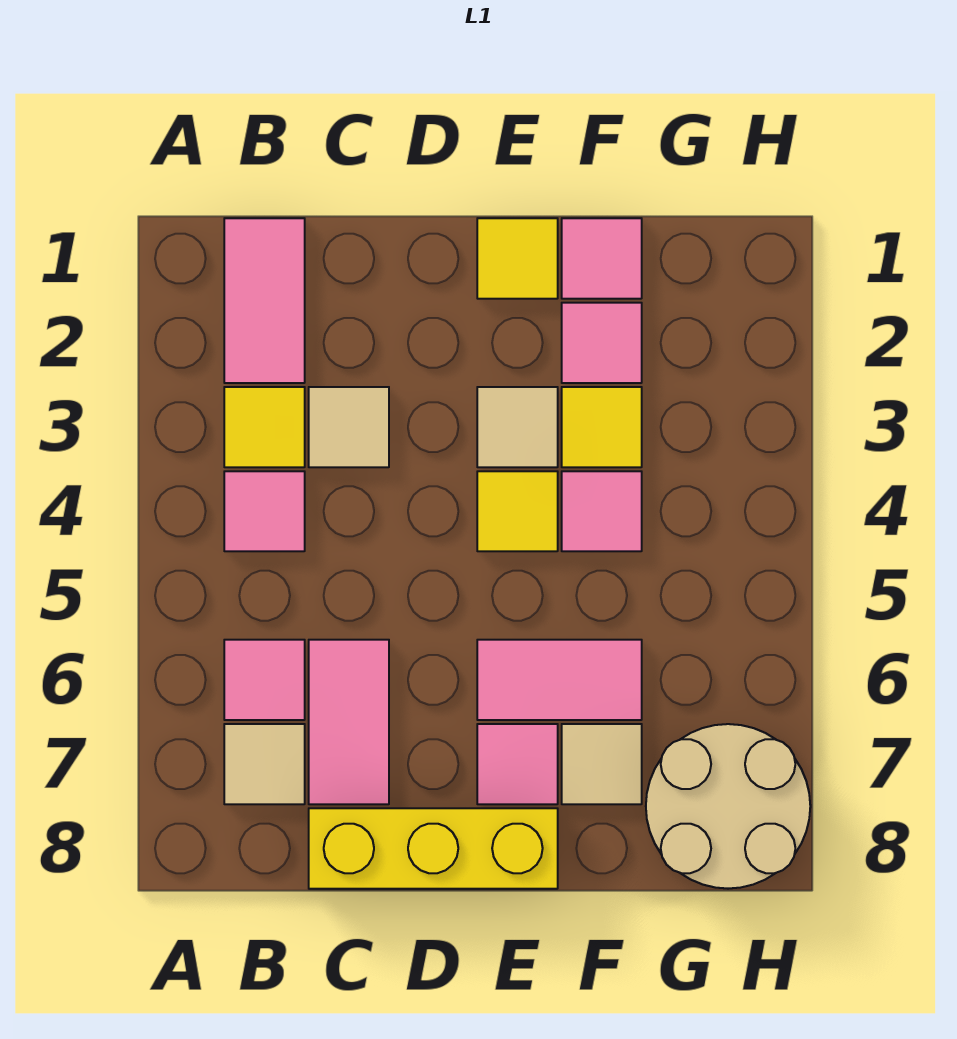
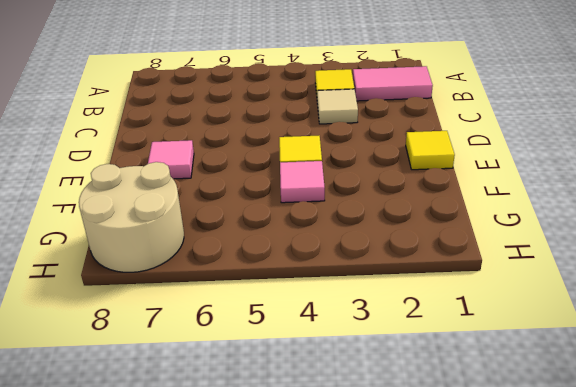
none -> pink tile B4 level 1
none -> pink tile B6 level 1
none -> tan tile B7 level 1

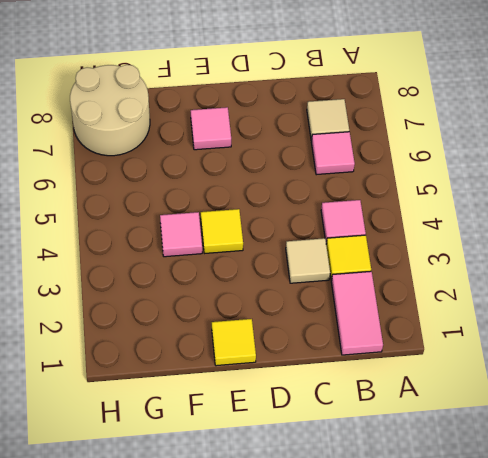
none -> pink tile C6:C7 level 1
none -> yellow brick C8:E8 level 1
none -> tan tile E3 level 1

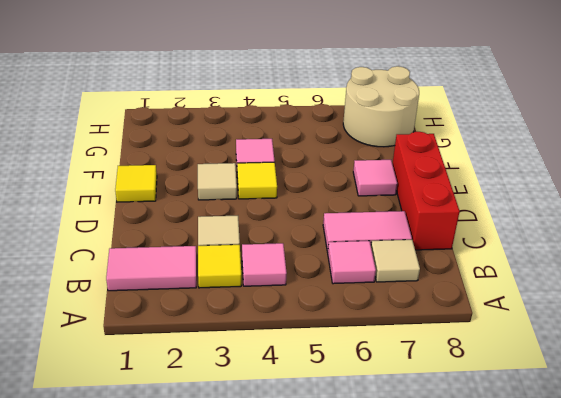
red brick C8:E8 level 1 -> yellow brick C8:E8 level 1
none -> pink tile E6:F6 level 1
none -> pink tile F1 level 1
none -> pink tile F2 level 1

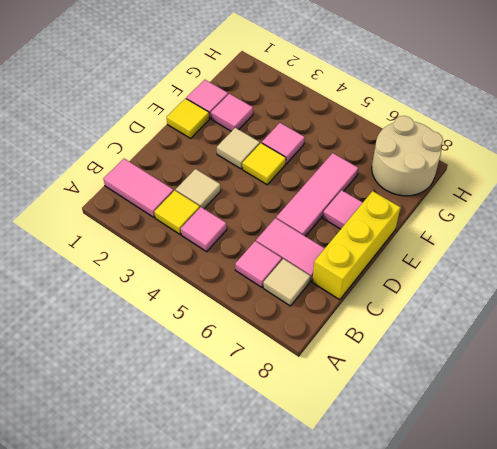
pink tile D6:F6 level 1 -> pink tile E6:F6 level 1
none -> yellow tile F3 level 1
none -> tan tile F7 level 1

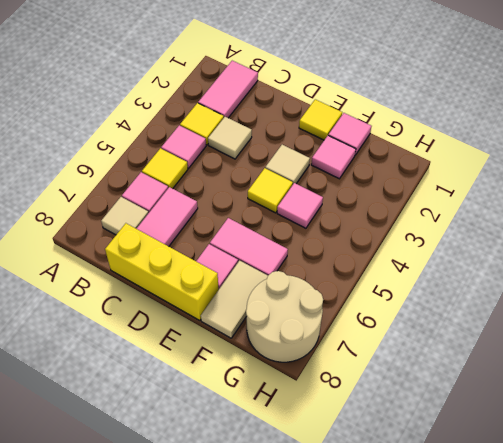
yellow tile B5 level 1 -> yellow tile F3 level 1
tan tile F7:F8 level 1 -> tan tile F7 level 1

